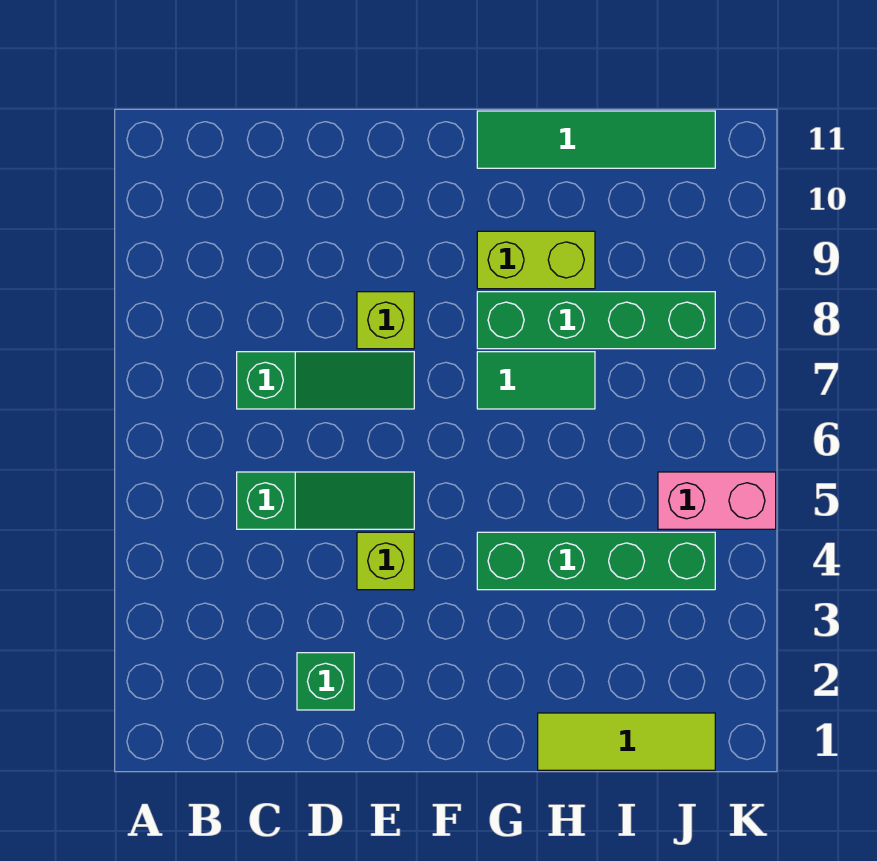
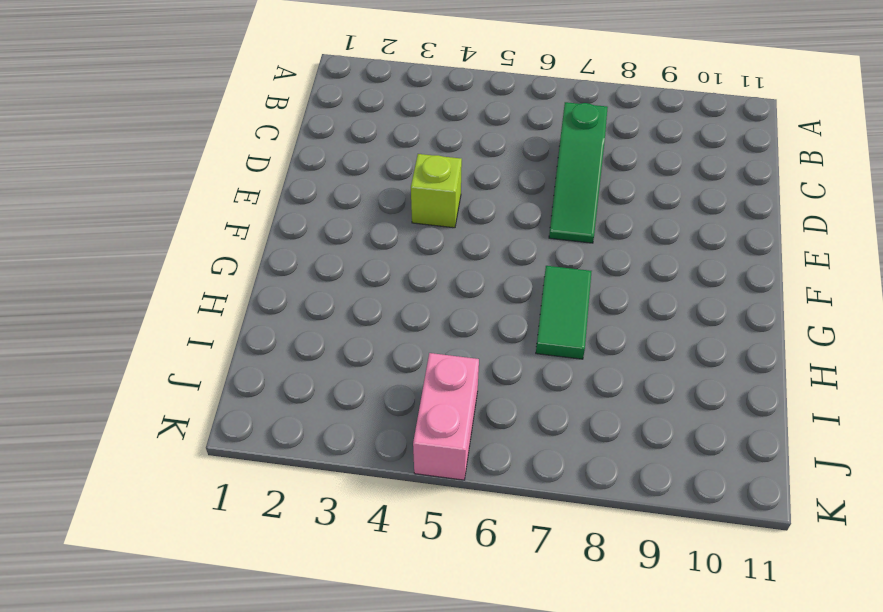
none -> green slope C5:E5 level 1 top C
none -> green brick D2 level 1
none -> lime brick E8 level 1

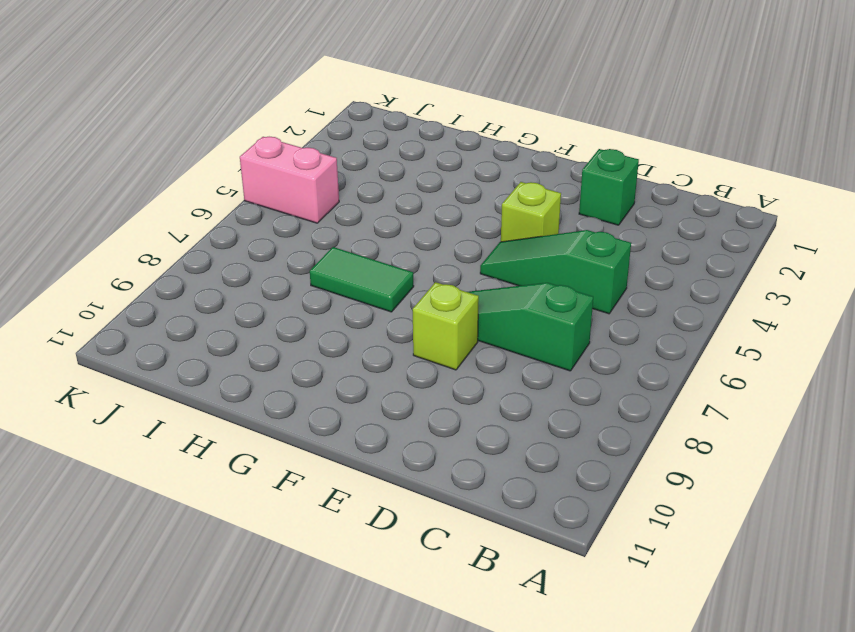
none -> green brick G4:J4 level 1
none -> green brick G8:J8 level 1
none -> lime brick G9:H9 level 1

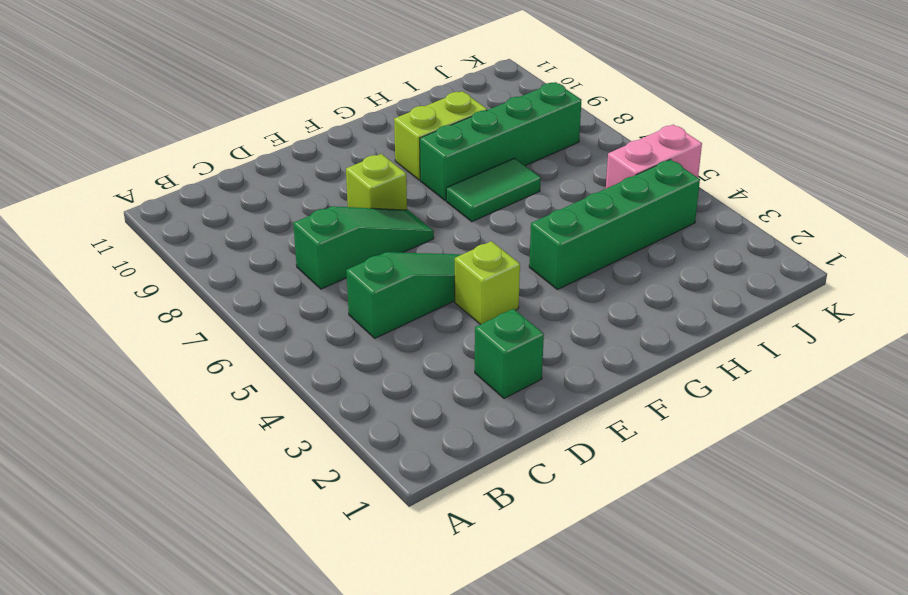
none -> green tile G11:J11 level 1
none -> lime tile H1:J1 level 1

